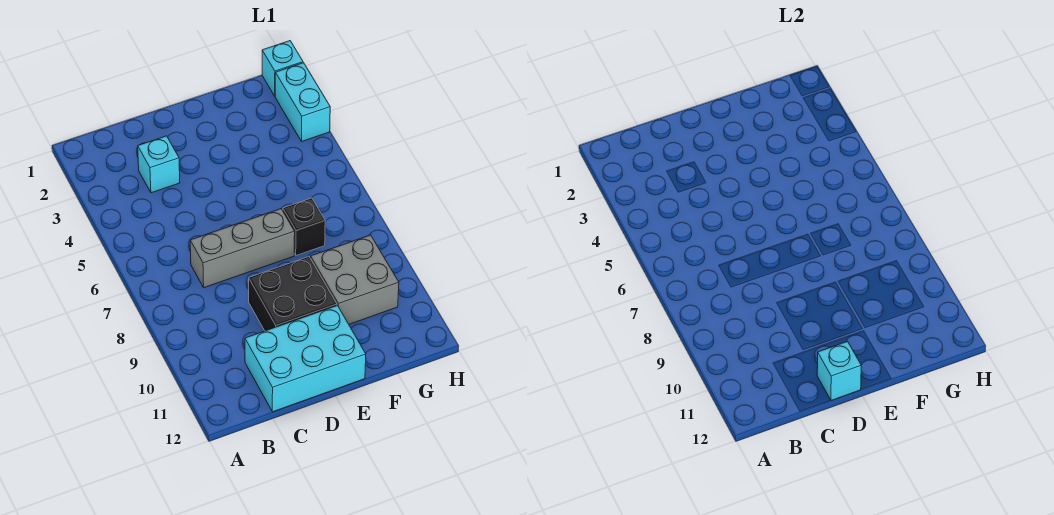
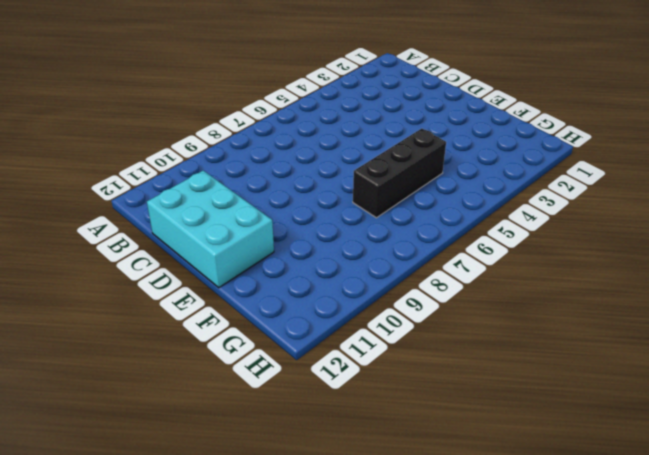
black brick F5:F7 level 1 -> black brick F7 level 1
none -> cyan brick C3 level 1
none -> grey brick C7:E7 level 1

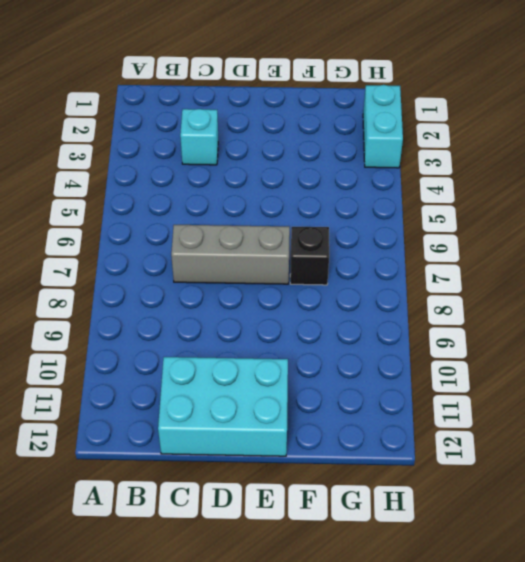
none -> black brick D9:E10 level 1
none -> grey brick F9:G10 level 1

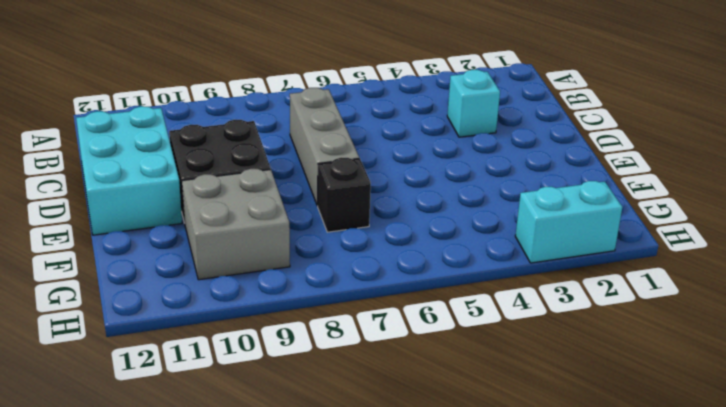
none -> cyan brick H1 level 1
none -> cyan brick D12 level 2

